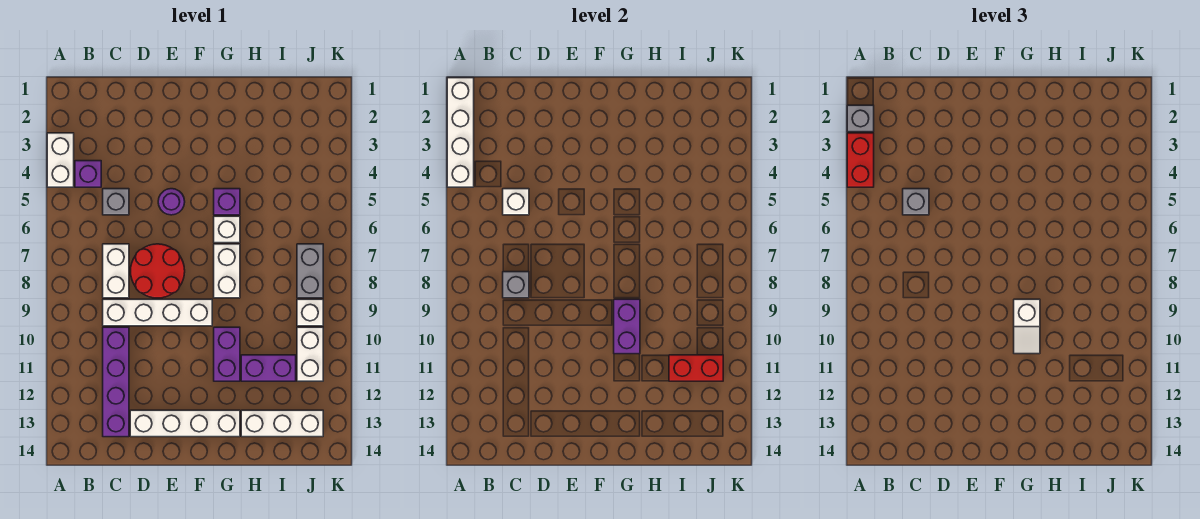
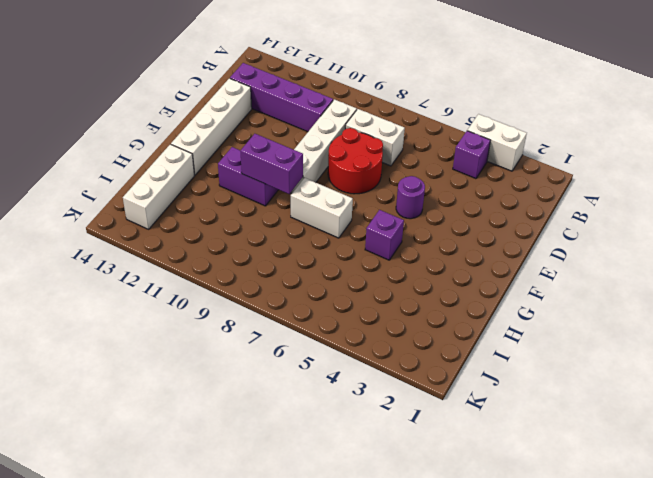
none -> grey brick C5 level 1
none -> white brick G6 level 1
none -> purple brick H11:I11 level 1

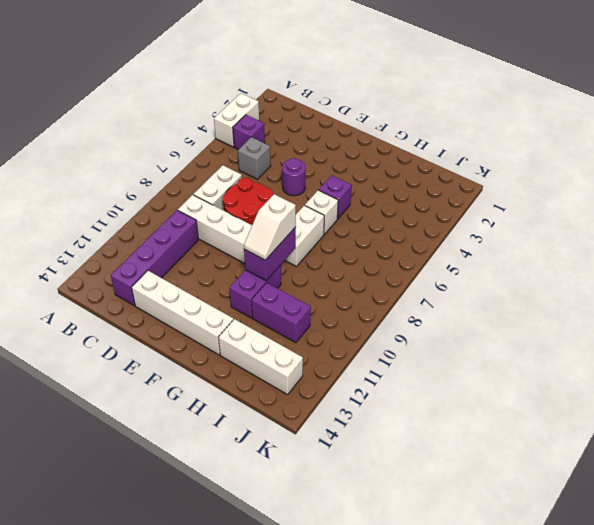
none -> grey brick J7:J8 level 1
none -> white brick J9 level 1
none -> white brick J10:J11 level 1

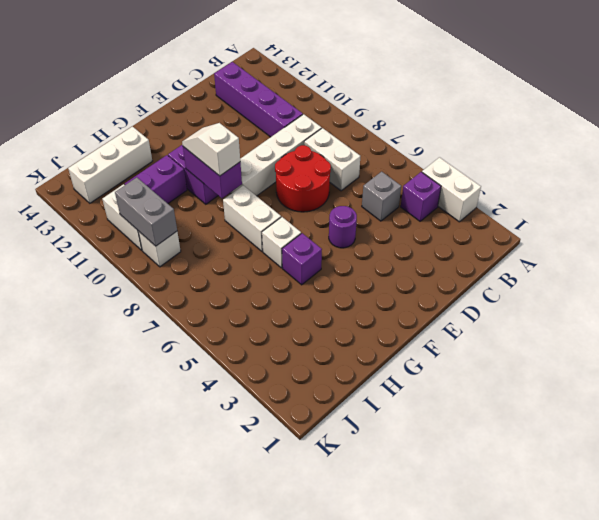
grey brick J9:J10 level 2 -> grey brick J7:J8 level 1
none -> white brick D13:G13 level 1
none -> white brick A1:A4 level 2
none -> white brick C5 level 2

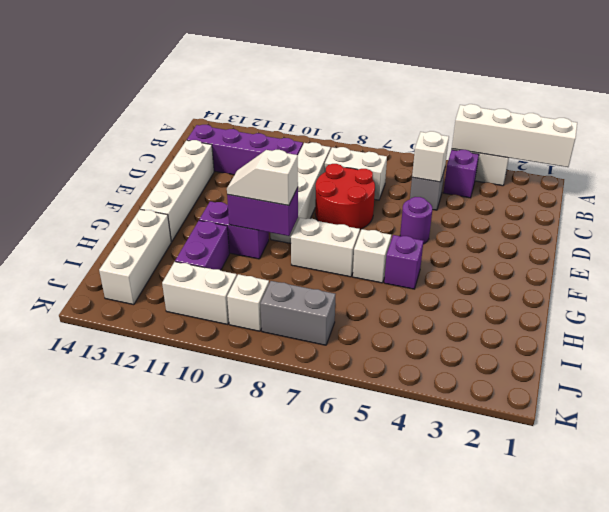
none -> grey brick C8 level 2
none -> red brick I11:J11 level 2
none -> grey brick A2 level 3

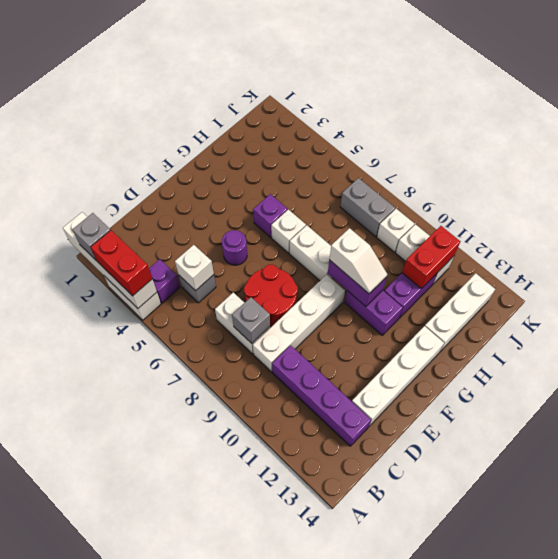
none -> grey brick C5 level 3

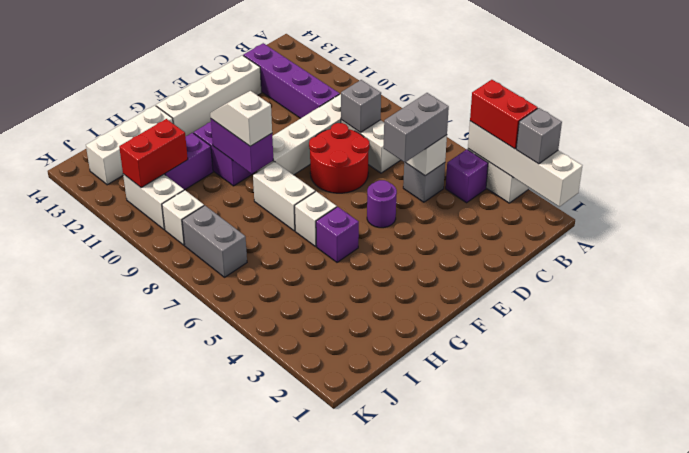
grey brick C5:D5 level 3 -> grey brick C5 level 3

